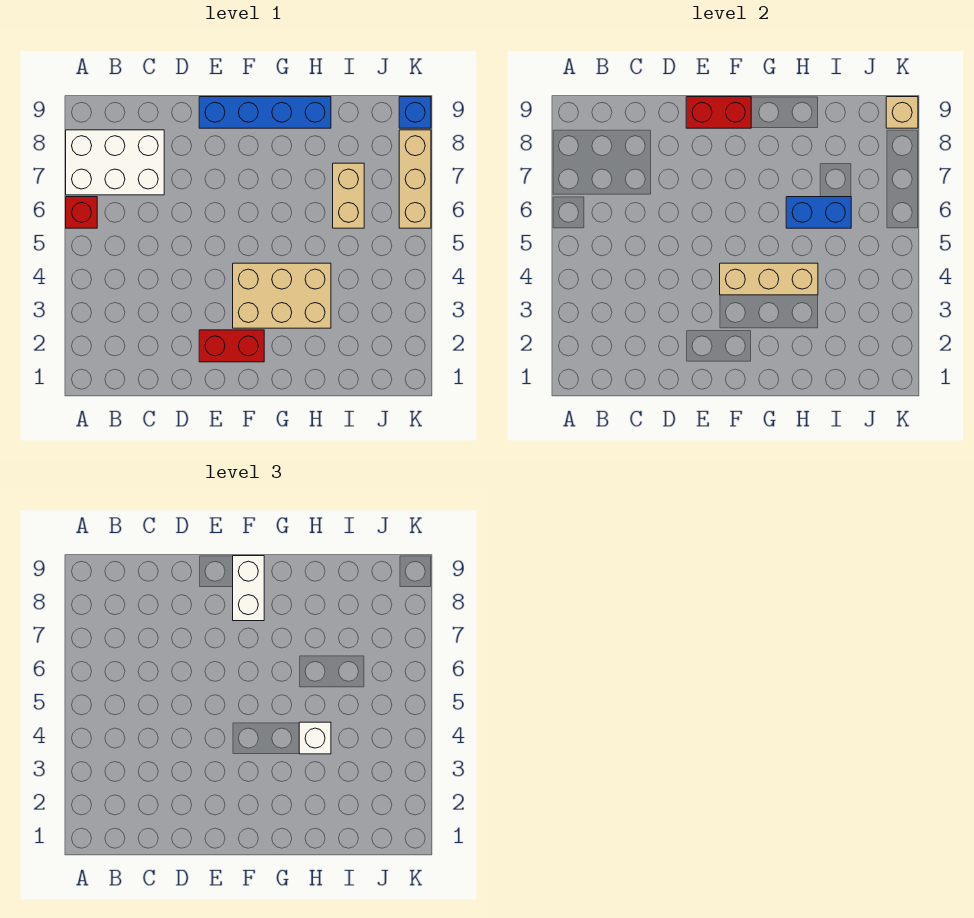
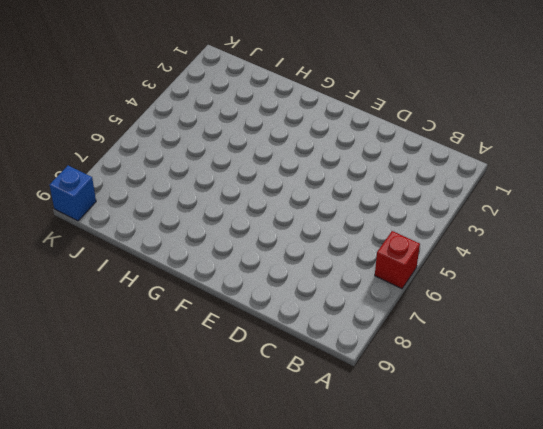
none -> white brick A7:C8 level 1
none -> red brick E2:F2 level 1
none -> blue brick E9:H9 level 1

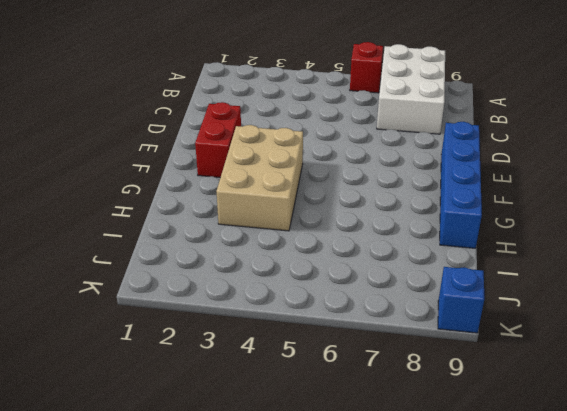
none -> tan brick I6:I7 level 1
none -> tan brick K6:K8 level 1
none -> red brick E9:F9 level 2

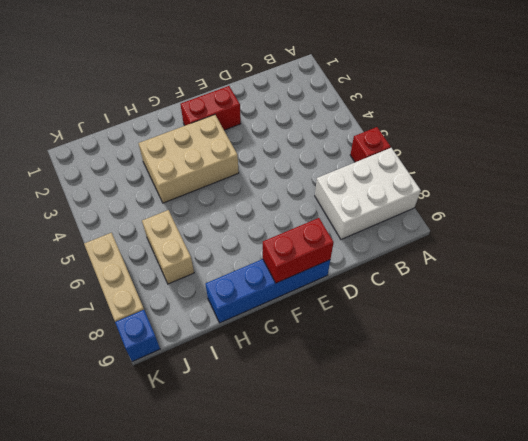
none -> tan brick F4:H4 level 2
none -> blue brick H6:I6 level 2
none -> tan brick K9 level 2

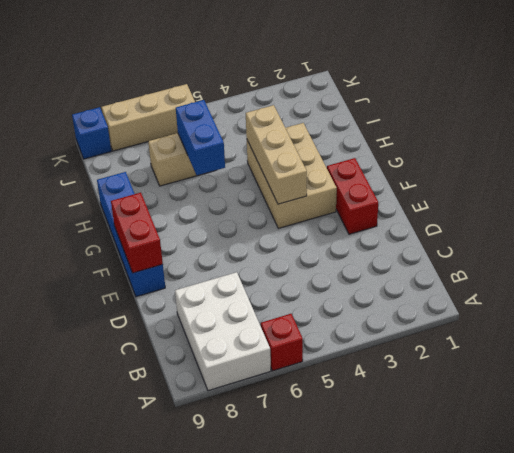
none -> tan brick K9 level 2
none -> white brick F8:F9 level 3
none -> white brick H4 level 3

